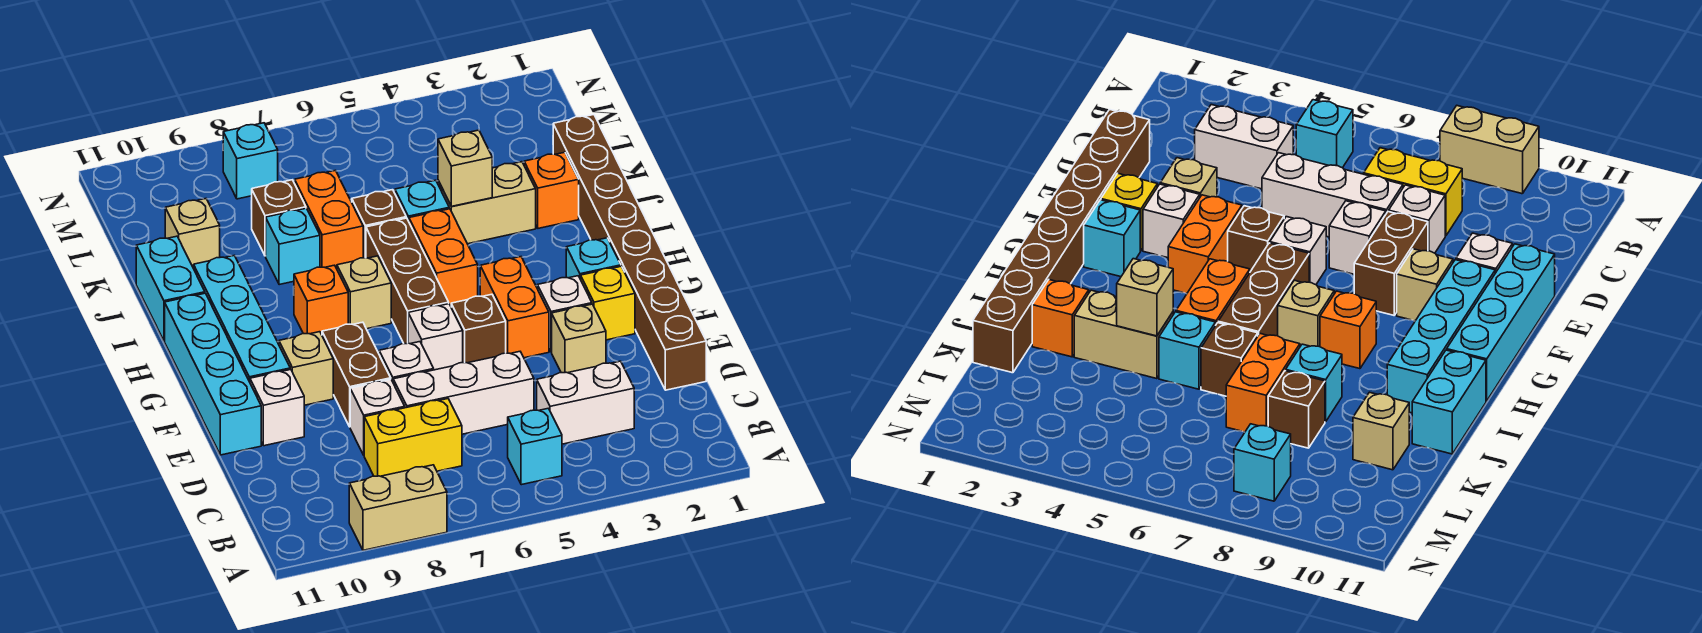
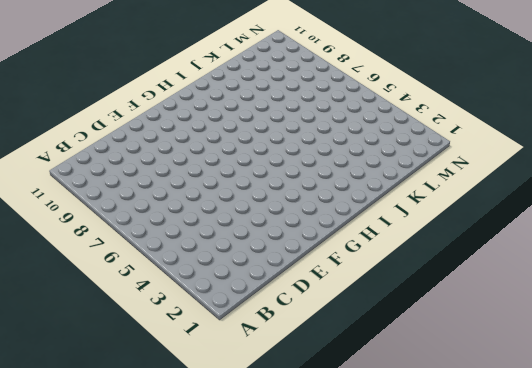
none -> tan brick A8:A9 level 1
none -> cyan brick B5 level 1
none -> white brick C3:C4 level 1
none -> yellow brick C7:C8 level 1

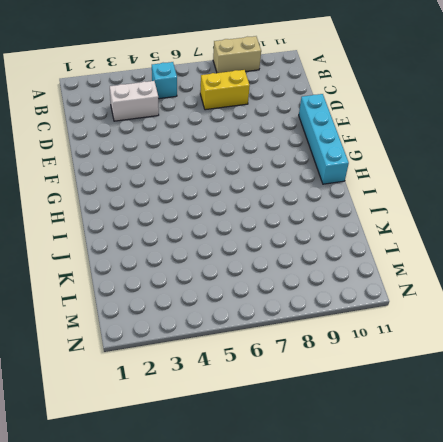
none -> brown brick D1:K1 level 1
none -> white brick D5:D7 level 1
none -> white brick D8 level 1
none -> tan brick E3 level 1

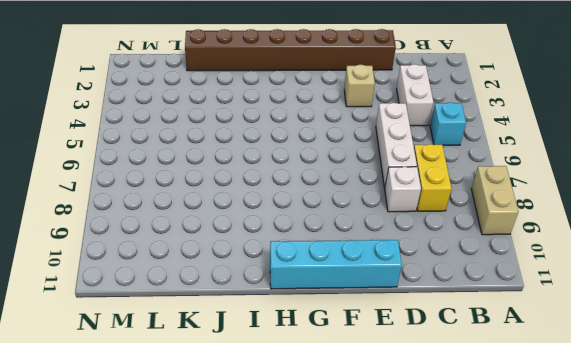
none -> white brick E7 level 1
none -> brown brick E8:F8 level 1
none -> white brick E10 level 1
none -> yellow brick F2 level 1

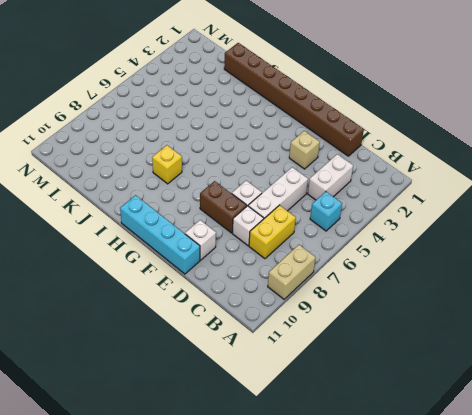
yellow brick I8 level 1 -> yellow brick F2 level 1
none -> white brick F3 level 1
none -> orange brick F4:G4 level 1
none -> brown brick F5 level 1
none -> white brick F6 level 1

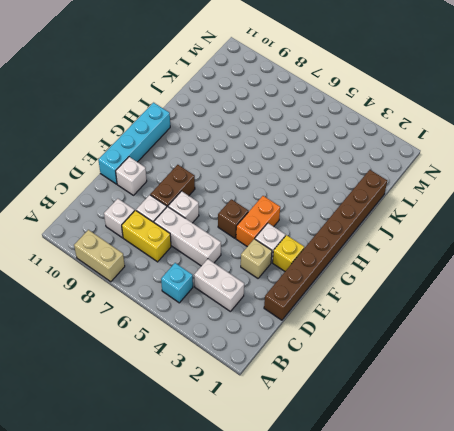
white brick C9 level 1 -> white brick F6 level 1
none -> tan brick F9 level 1
none -> cyan brick F10:I10 level 1
none -> cyan brick G2 level 1
none -> brown brick G6:I6 level 1

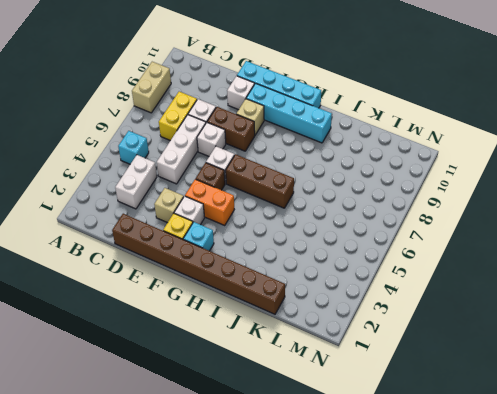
none -> orange brick H5:I5 level 1
none -> tan brick H7 level 1
none -> orange brick H8 level 1
none -> cyan brick I11:J11 level 1

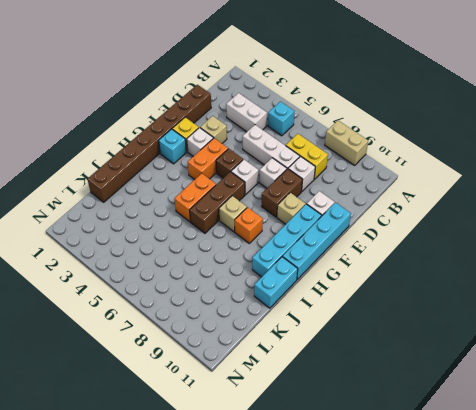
none -> orange brick J2 level 1
none -> tan brick J3:J4 level 1
none -> cyan brick J5 level 1
none -> brown brick J6 level 1

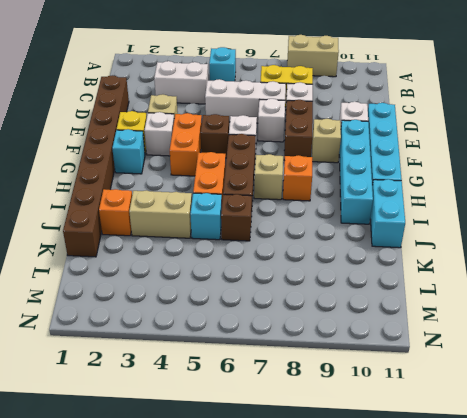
none -> orange brick J7:K7 level 1
none -> cyan brick J8 level 1
none -> brown brick K8 level 1
none -> tan brick K10 level 1

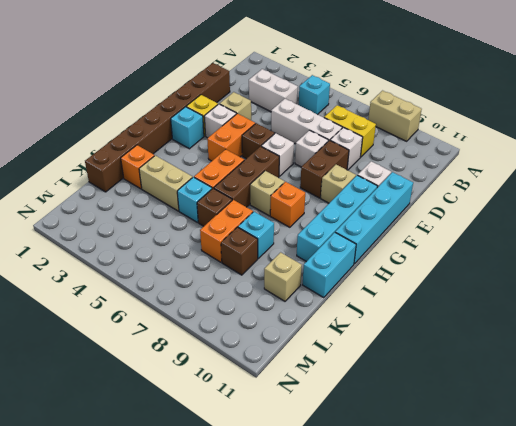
none -> cyan brick M8 level 1
none -> tan brick J4 level 2

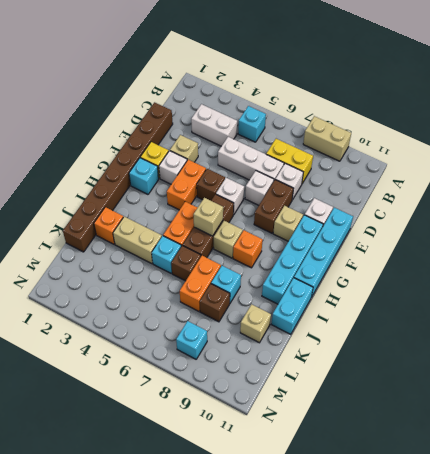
tan brick H6 level 2 -> tan brick J4 level 2

